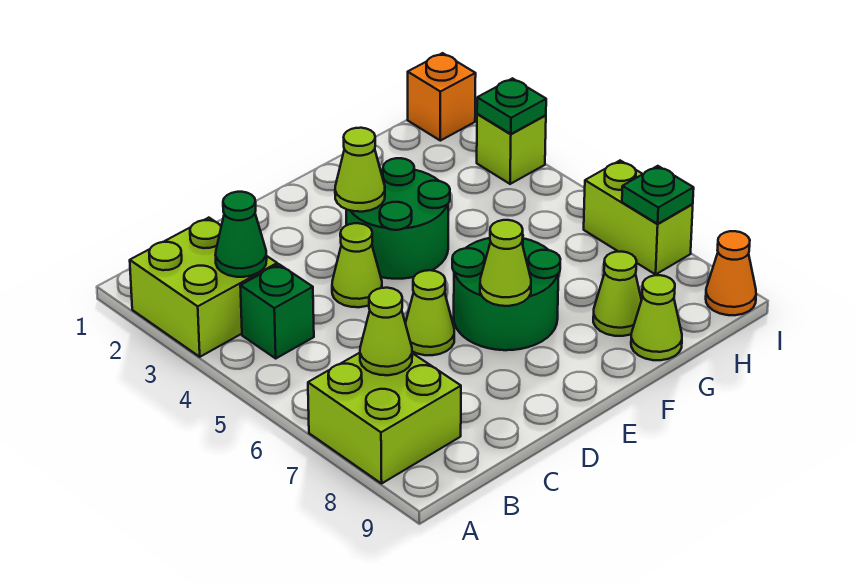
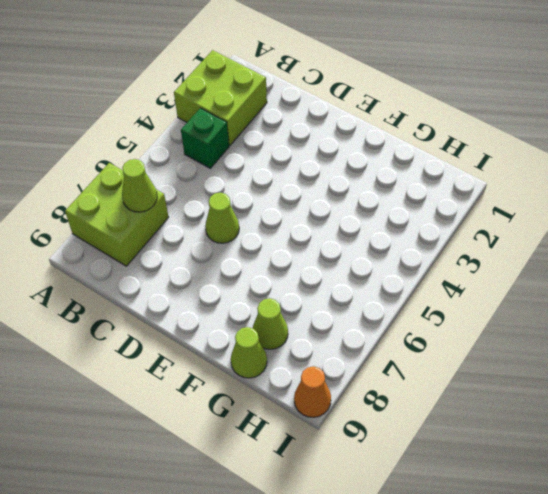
none -> lime cone D4 level 1
none -> green round brick E3:F4 level 1
none -> green round brick E6:F7 level 1

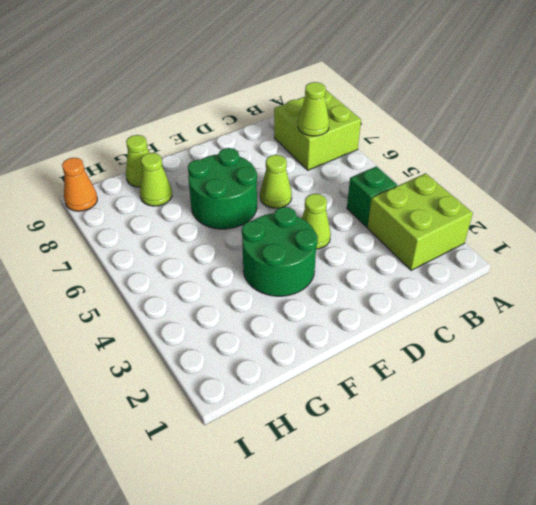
none -> orange brick I1 level 1
none -> lime brick I3 level 1
none -> lime brick I6:I7 level 1

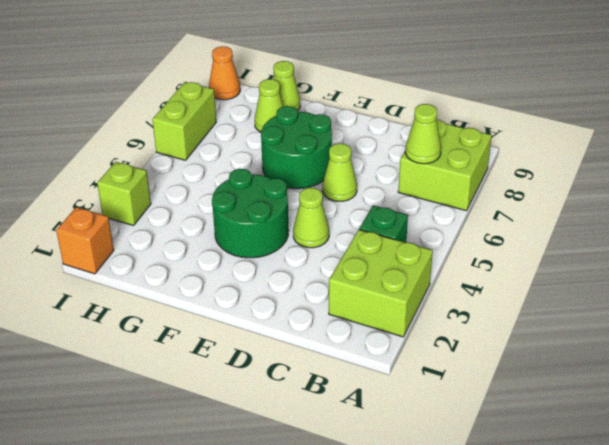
none -> green cone B3 level 2
none -> lime cone E3 level 2
none -> lime cone E7 level 2

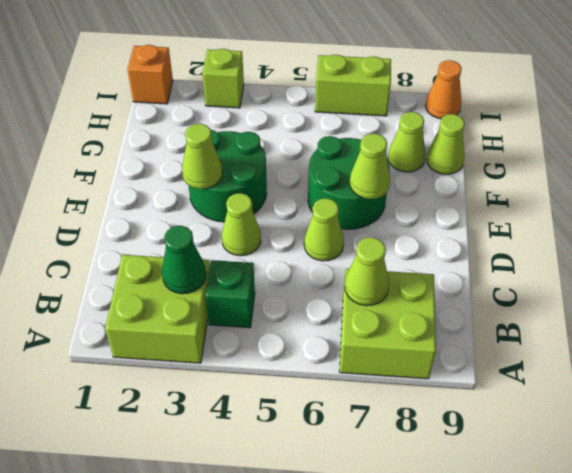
none -> green plate I3 level 2
none -> green plate I7 level 2

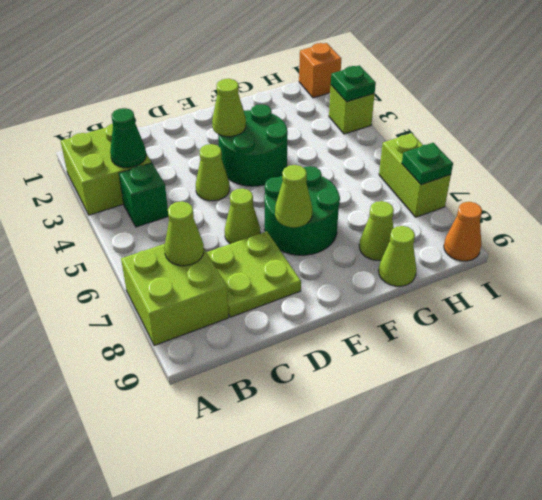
lime plate C7:D8 level 1 -> none

